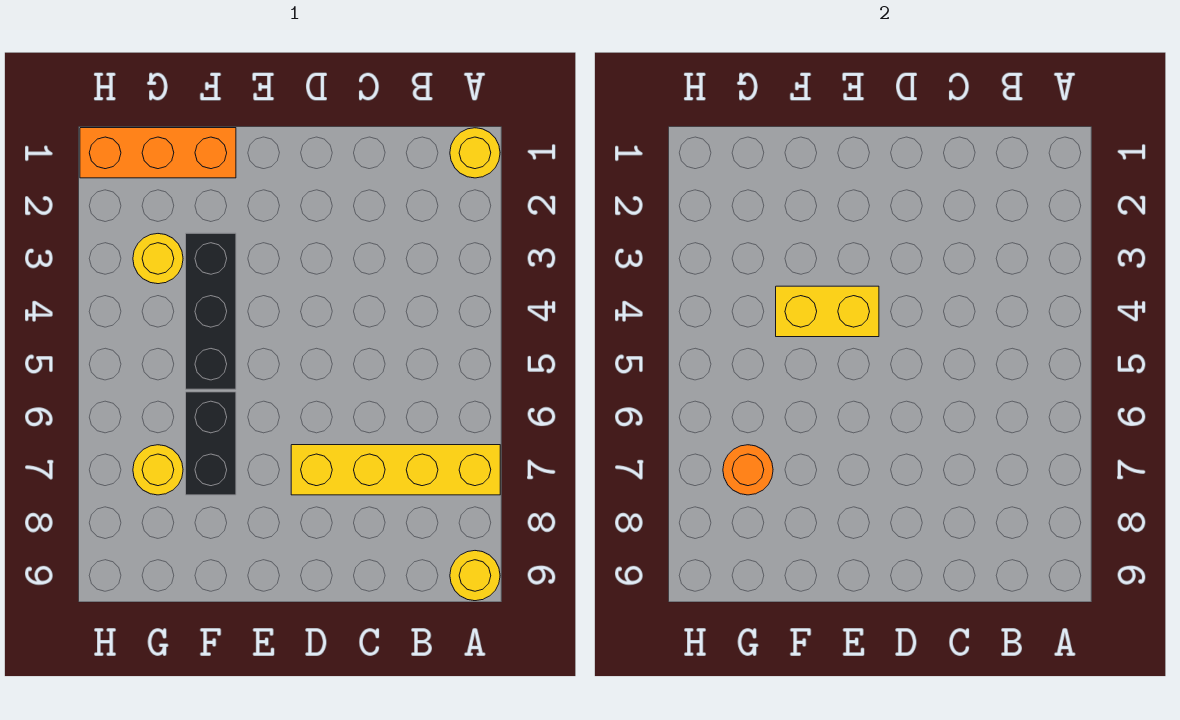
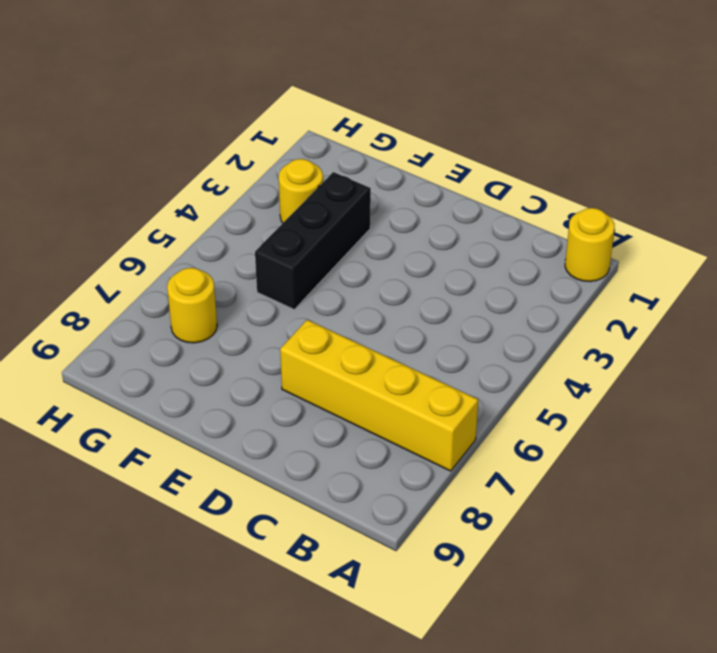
none -> yellow round brick A9 level 1
none -> orange brick F1:H1 level 1

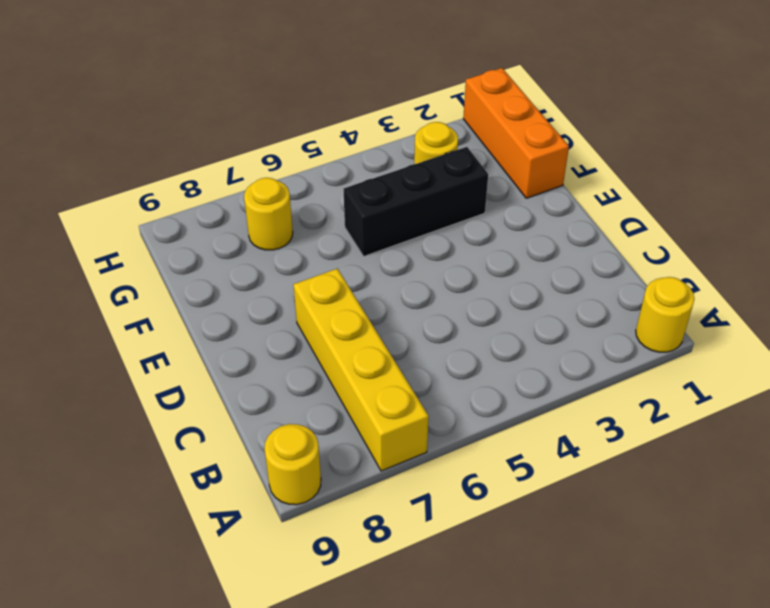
none -> black brick F6:F7 level 1
none -> yellow brick E4:F4 level 2

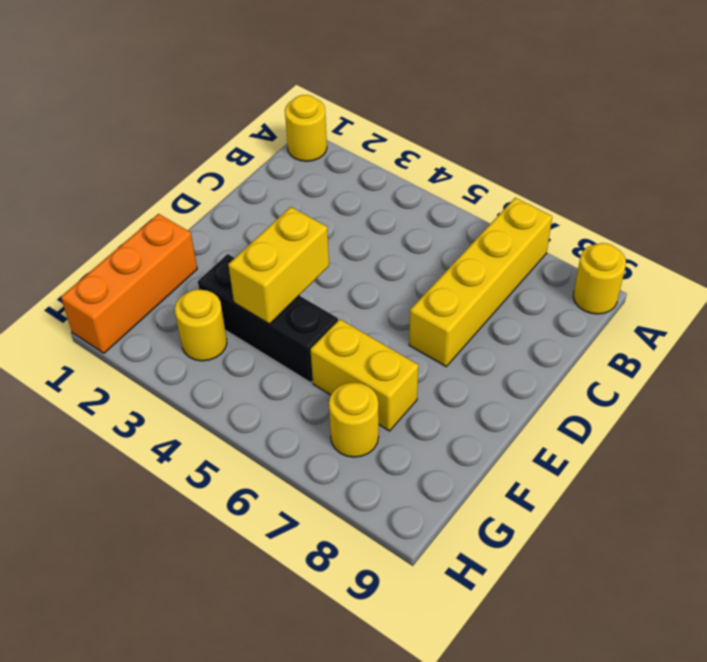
yellow brick F6:F7 level 1 -> black brick F6:F7 level 1
none -> orange round brick G7 level 2

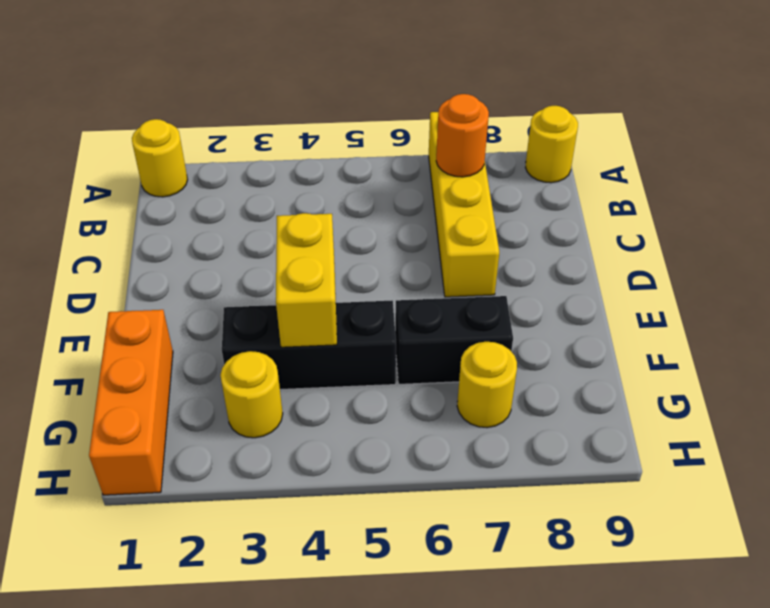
orange round brick B7 level 2 -> orange round brick G7 level 2

